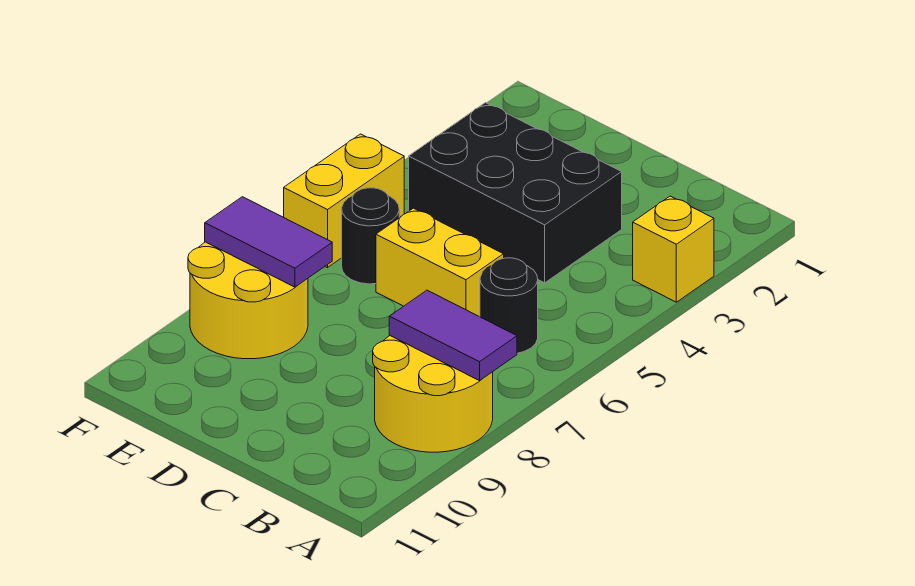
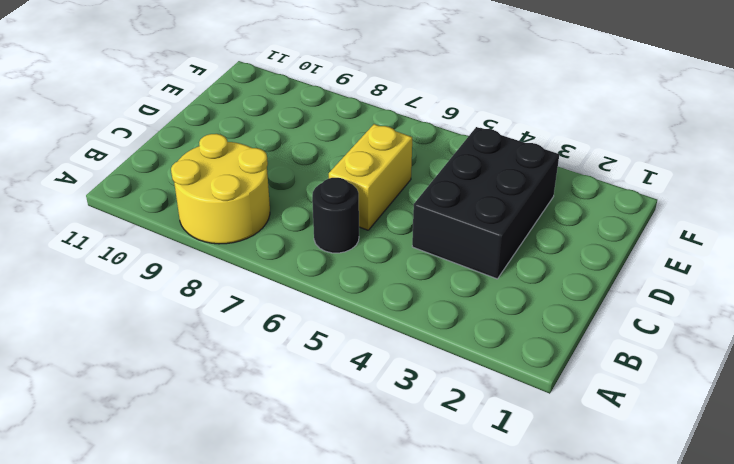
none -> yellow brick A3 level 1
none -> black round brick E6 level 1

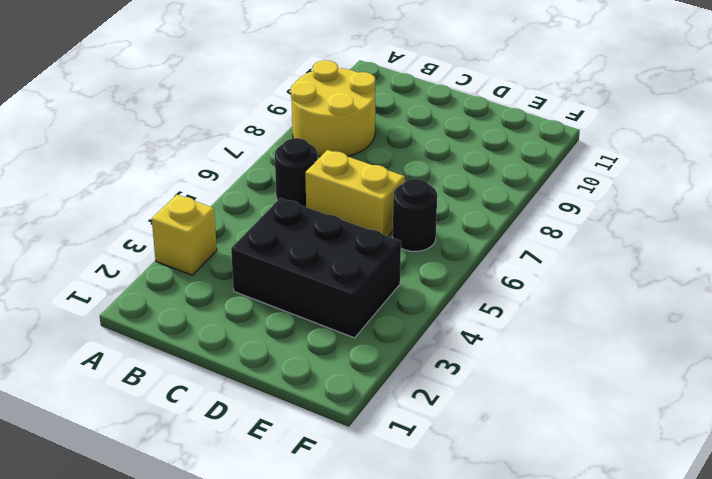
none -> yellow round brick E8:F9 level 1
none -> yellow brick F5:F6 level 1

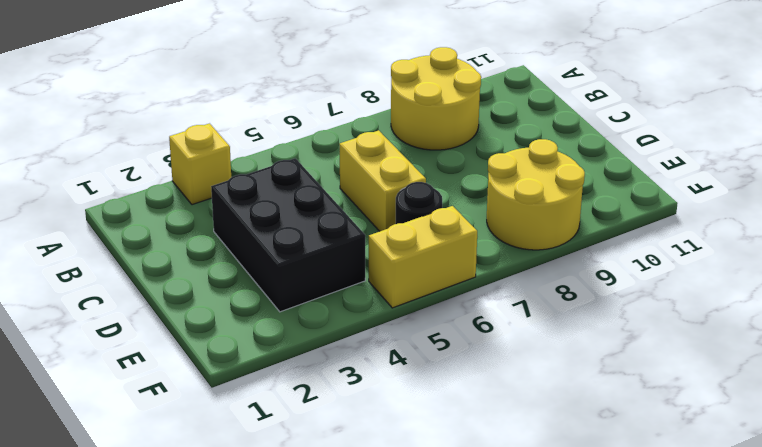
none -> black round brick B6 level 1
none -> purple tile A8:B8 level 2

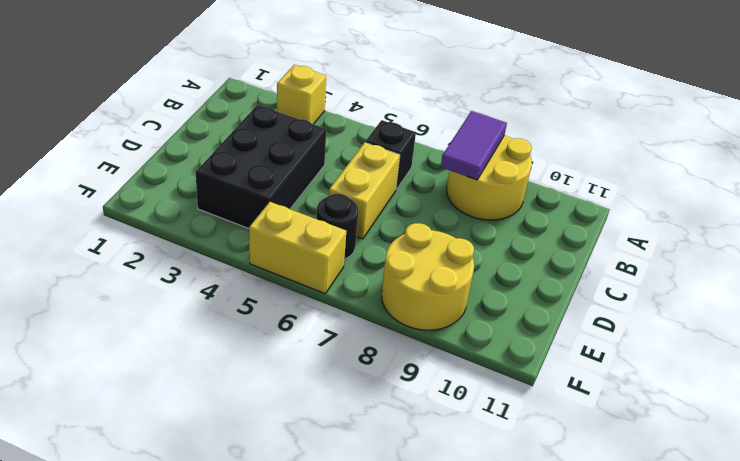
black brick B6 level 1 -> black round brick B6 level 1
none -> purple tile E8:F8 level 2

